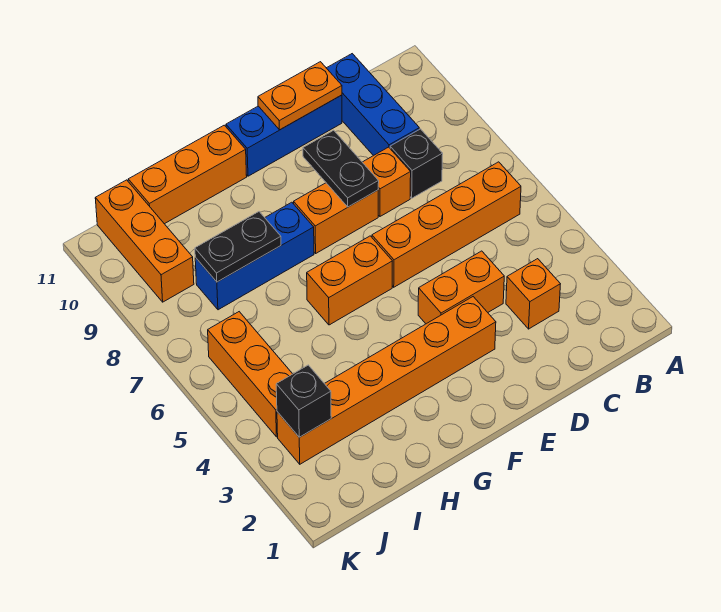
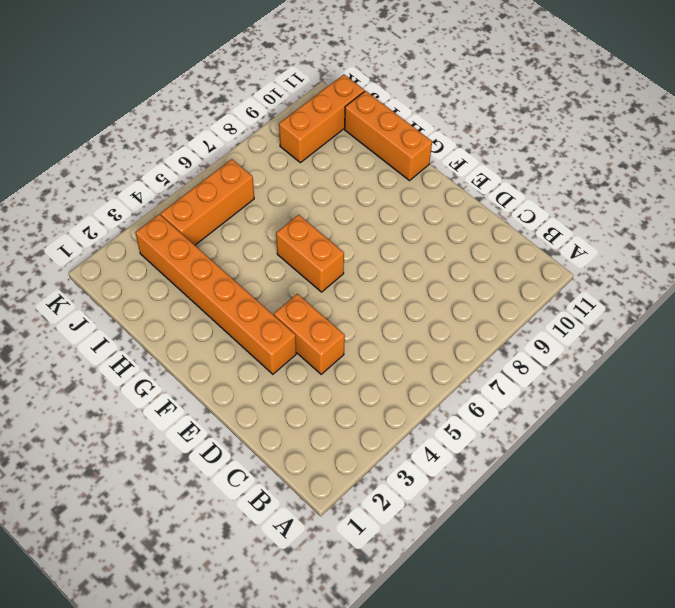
none -> orange brick B6:E6 level 1
none -> orange brick C3 level 1
none -> black brick C8 level 1

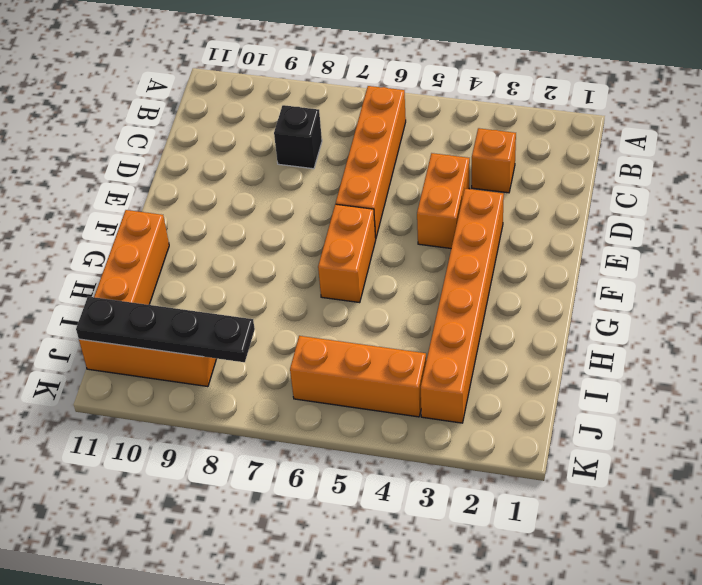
black plate J8:J11 level 2 -> none
none -> blue brick C9:C11 level 1
none -> orange brick D8 level 1
none -> blue brick D11:F11 level 1

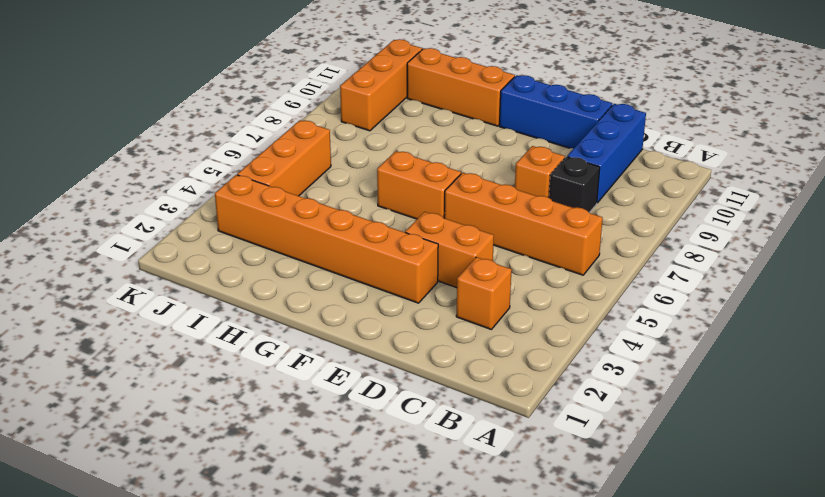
none -> orange brick E8:F8 level 1
none -> blue brick G8:I8 level 1
none -> orange plate D11:E11 level 2

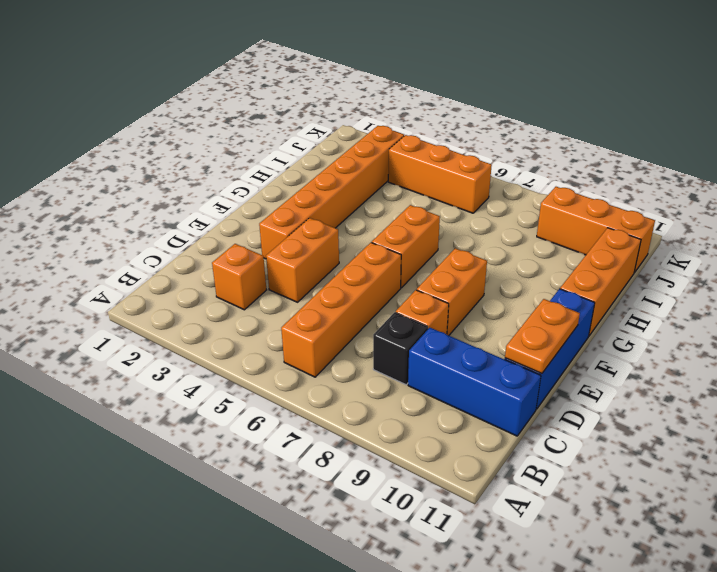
none -> blue brick G8:I8 level 1
none -> black plate E8:E9 level 2
none -> black plate H8:I8 level 2

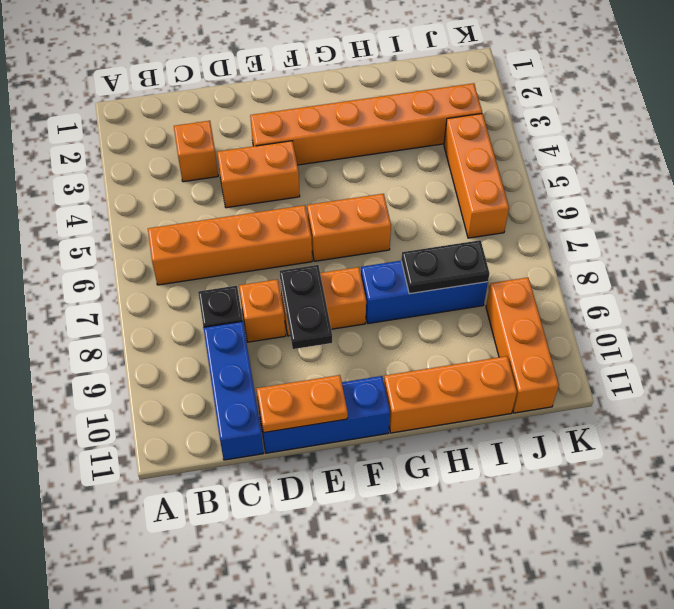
none -> black brick J3 level 2

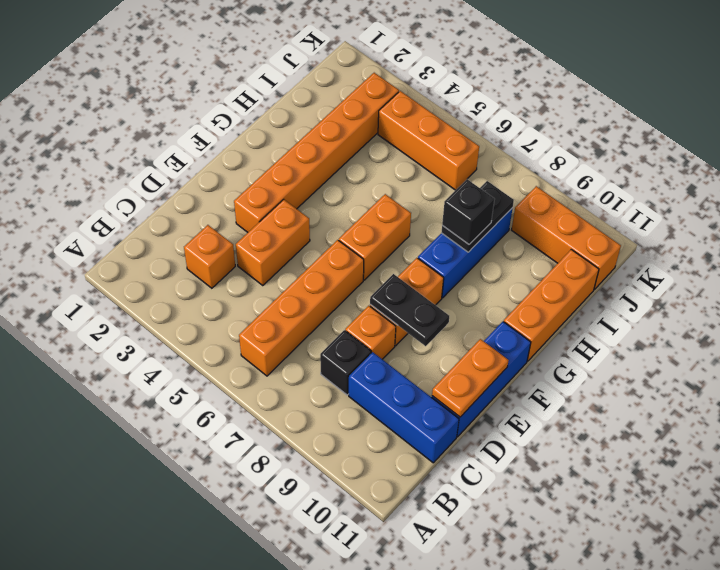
black brick H8 level 3 -> black brick J3 level 2

